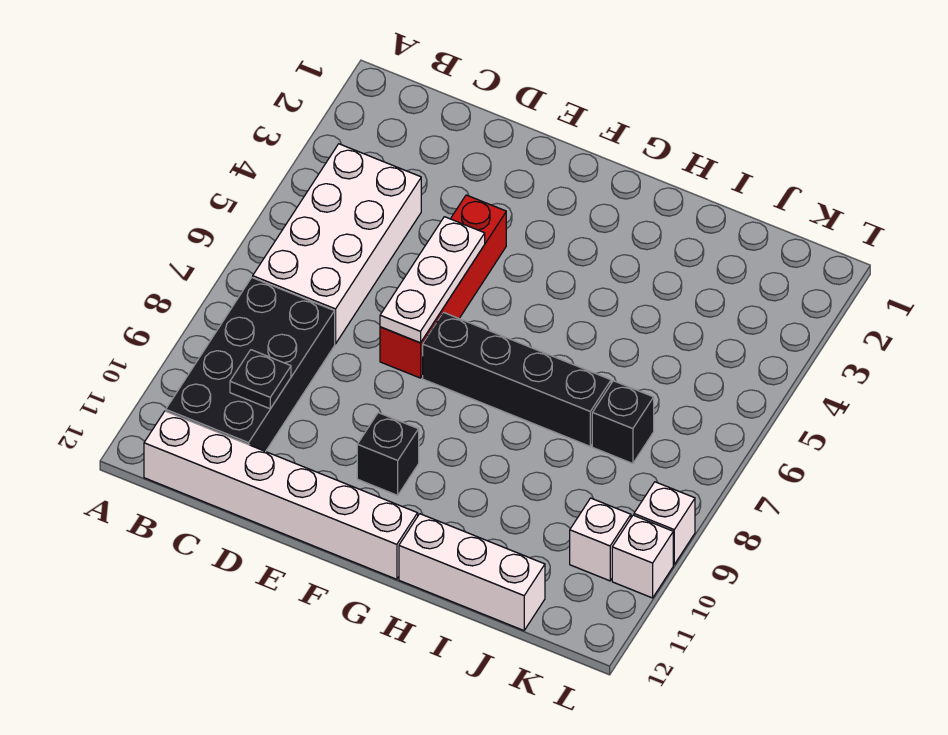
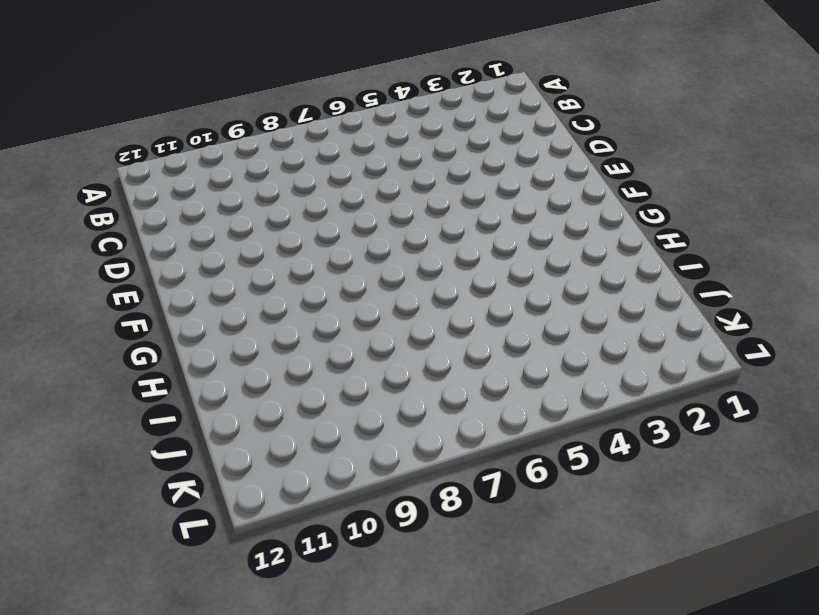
none -> white brick B4:C7 level 1
none -> black brick B8:C11 level 1
none -> white brick B12:G12 level 1

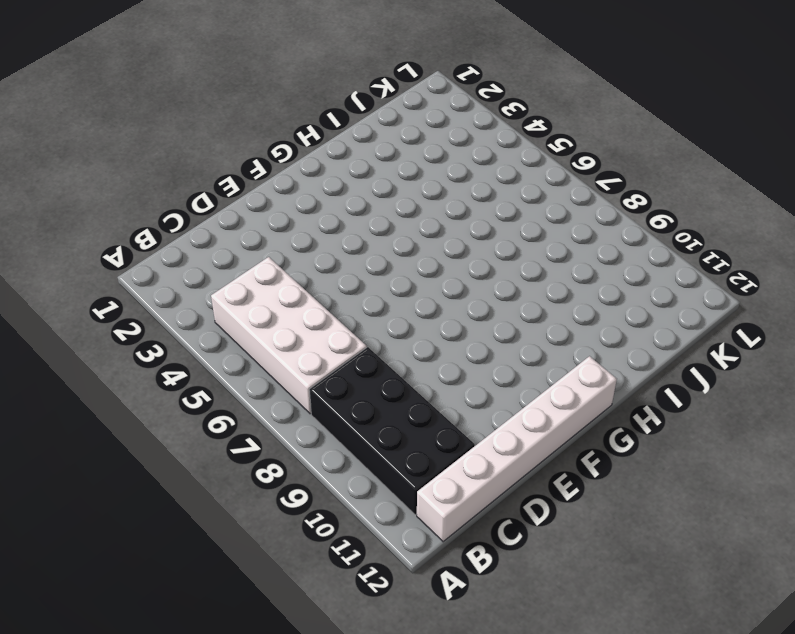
none -> red brick E4:E7 level 1
none -> black brick F7:I7 level 1
none -> black brick F10 level 1

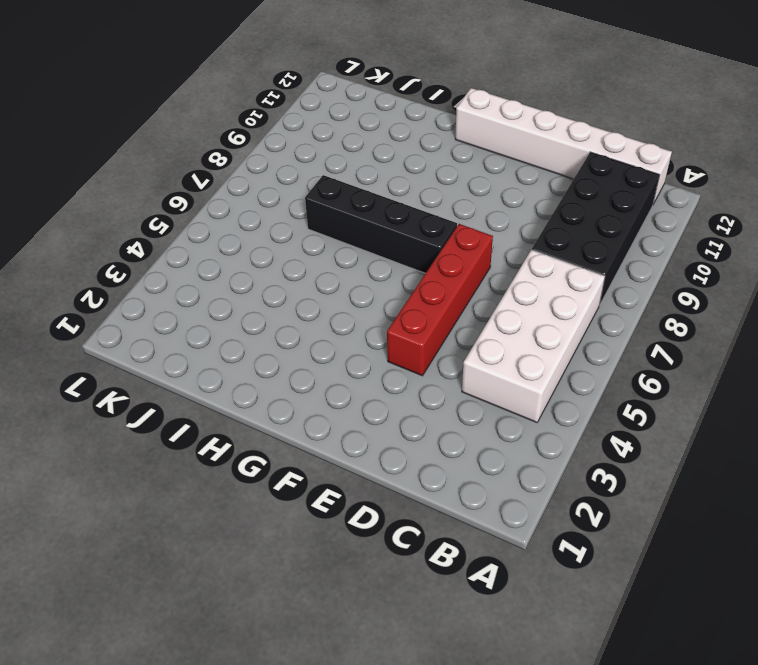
none -> black brick F10 level 1
none -> white brick H12:J12 level 1
none -> black brick J7 level 1

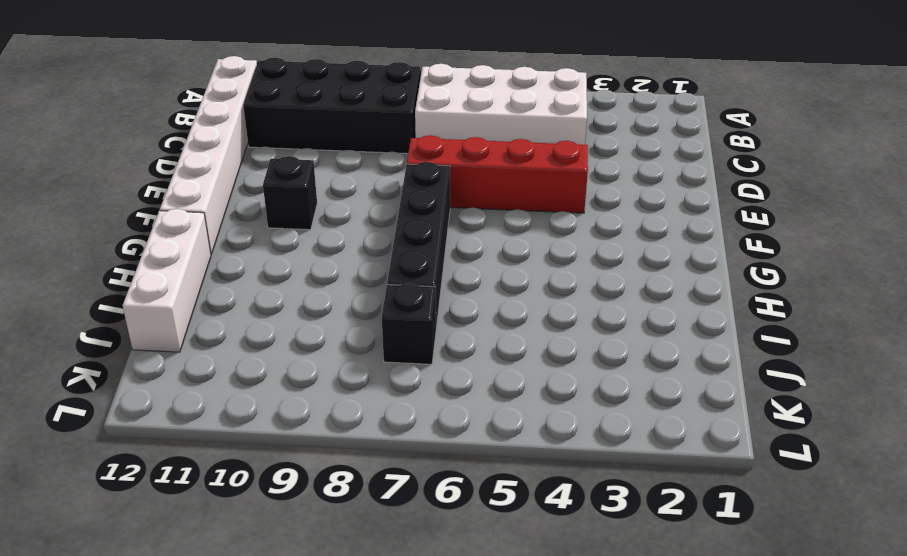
none -> white brick K10 level 1
none -> white brick L9 level 1
none -> white brick L10 level 1

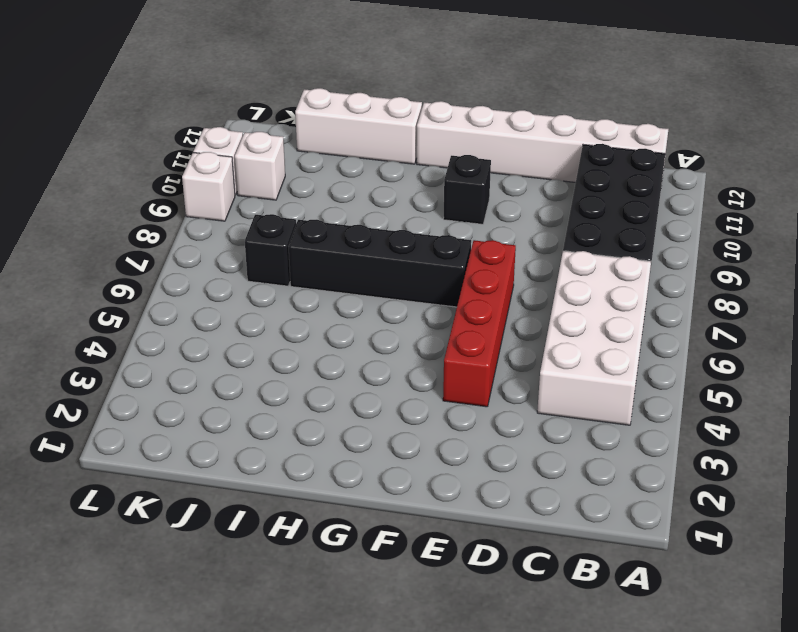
none -> black plate C10 level 2
none -> white plate E5:E7 level 2

